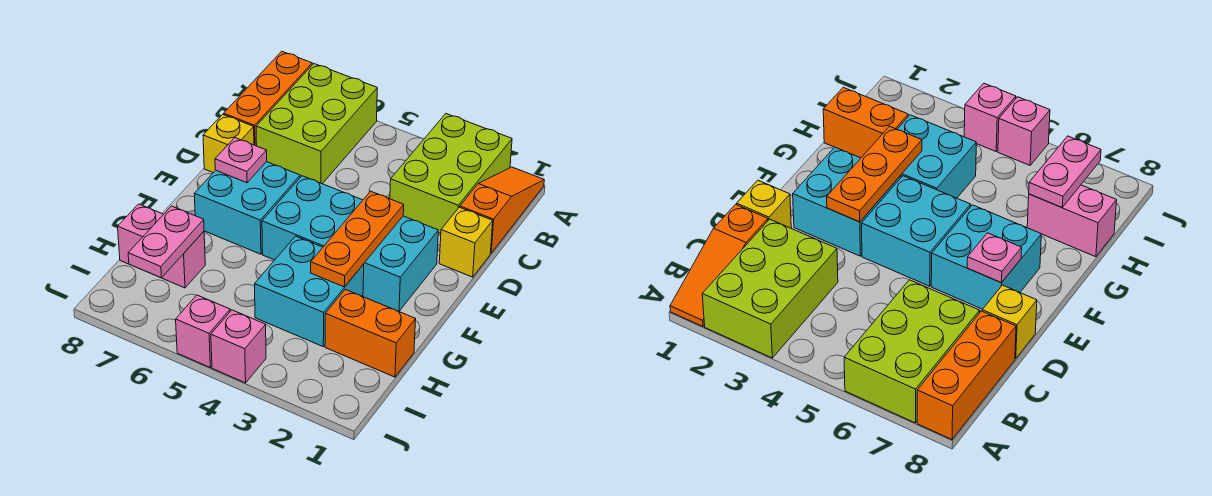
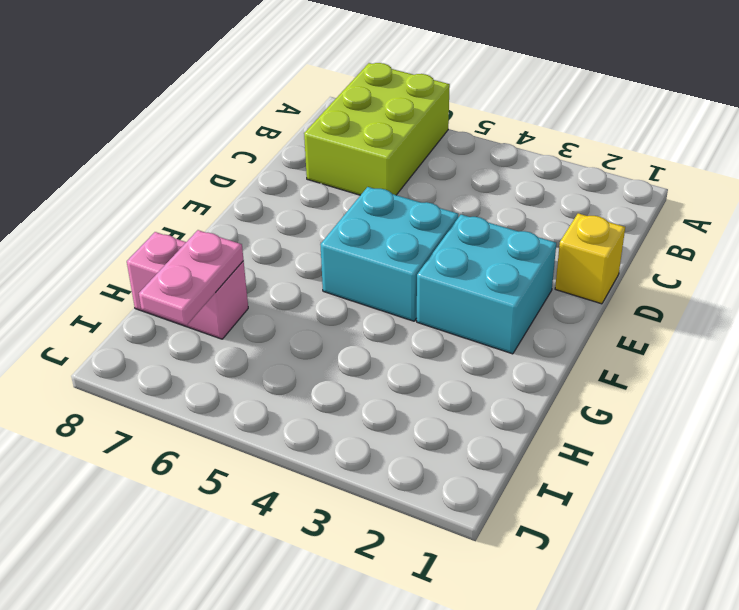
none -> orange slope A1:C1 level 1 top C
none -> lime brick A2:C3 level 1
none -> orange brick A8:C8 level 1

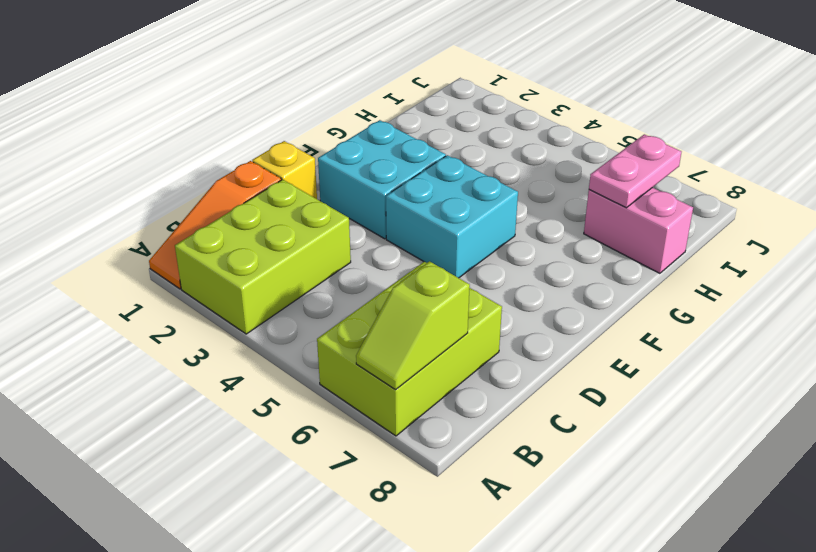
lime slope A7:B7 level 2 top B -> none
none -> orange brick A8:C8 level 1
none -> yellow brick D8 level 1
none -> cyan brick E6:F7 level 1

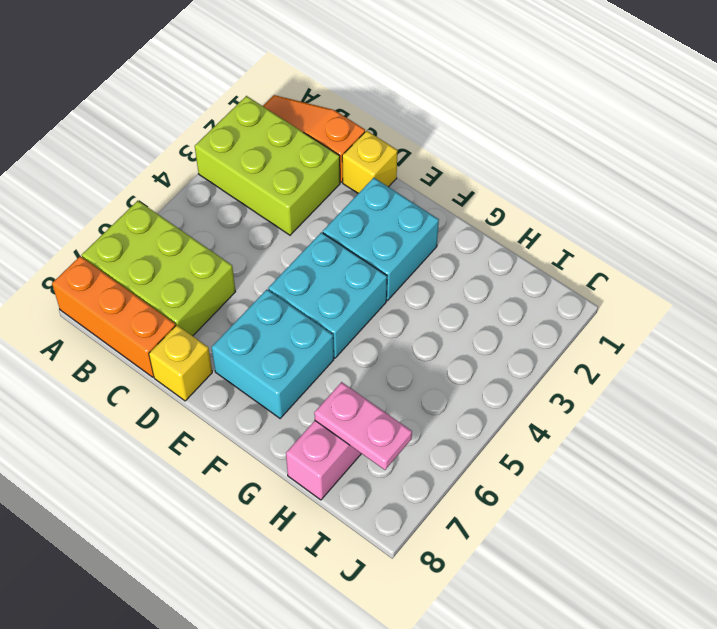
none -> cyan brick G3:H4 level 1
none -> orange brick H1:H2 level 1
none -> pink brick J4 level 1

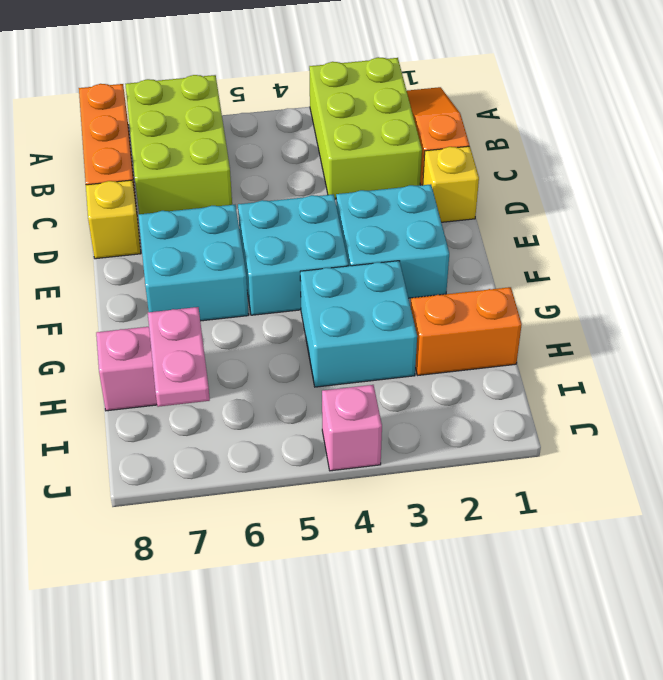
none -> pink brick J5 level 1
none -> orange plate E3:G3 level 2
none -> pink plate E7 level 2

